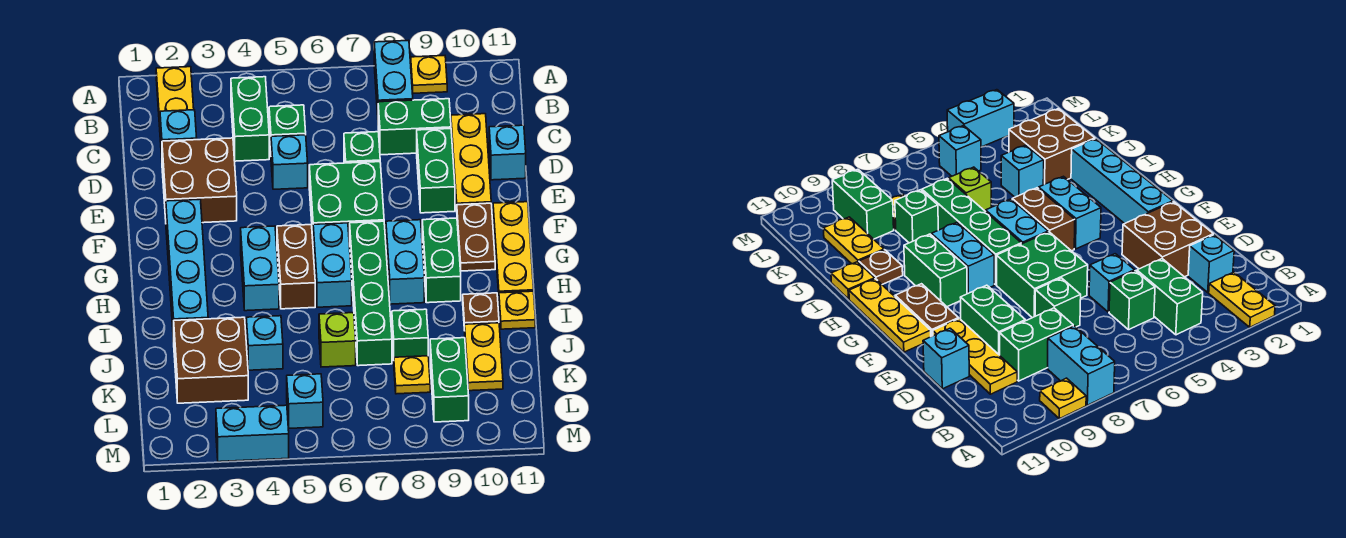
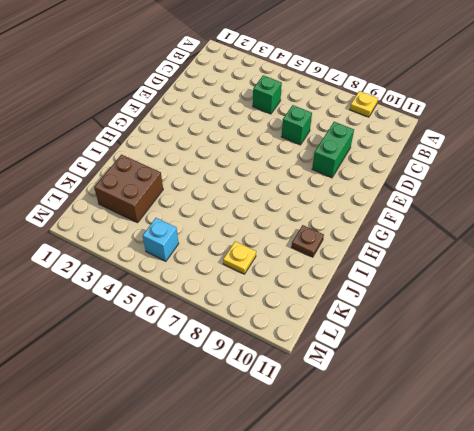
none -> yellow plate A2:B2 level 1
none -> cyan brick A8:B8 level 1
none -> green brick B4:C4 level 1
none -> cyan brick C2 level 1

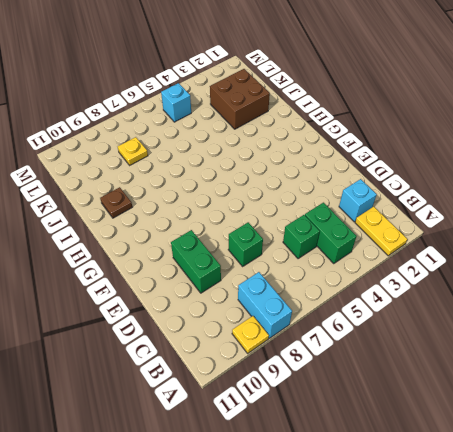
none -> green brick C8:C9 level 1
none -> yellow plate C10:E10 level 1
none -> brown brick D2:E3 level 1
none -> cyan brick D5 level 1

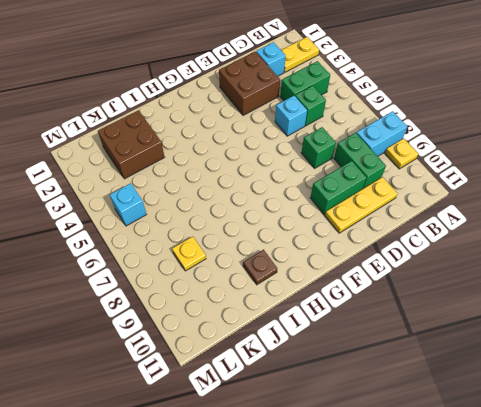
none -> cyan brick D11 level 1
none -> green brick E6:F7 level 1
none -> cyan brick F2:I2 level 1
none -> brown plate F10:G10 level 1

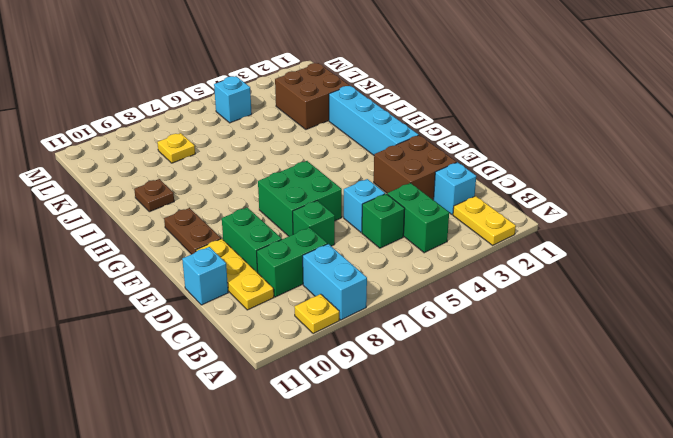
none -> yellow plate F11:H11 level 1
none -> cyan brick G4:H4 level 1
none -> brown brick G5:H5 level 1
none -> cyan brick G6:H6 level 1

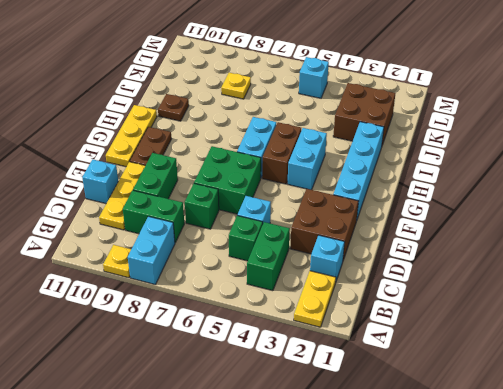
none -> green brick G7:J7 level 1
none -> cyan brick G8:H8 level 1
none -> green brick G9:H9 level 1
none -> yellow plate I11 level 1

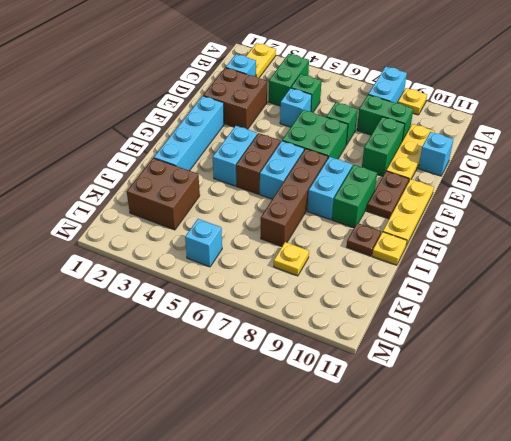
brown brick G7:J7 level 1 -> green brick G7:J7 level 1
none -> cyan brick J4 level 1
none -> lime brick J6 level 1
none -> green brick J8 level 1
none -> yellow plate J10:K10 level 1

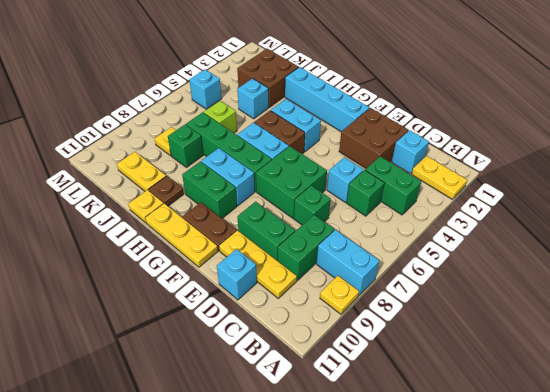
none -> green brick K9:L9 level 1
none -> cyan brick M3:M4 level 1

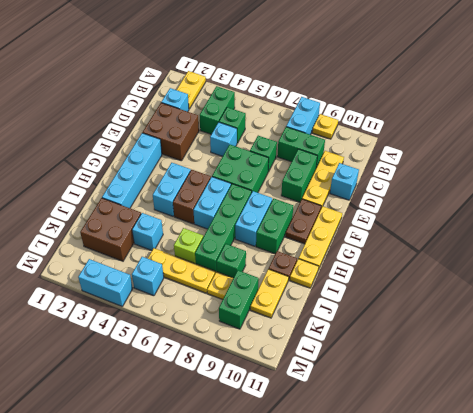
yellow plate K5:K7 level 1 -> none

